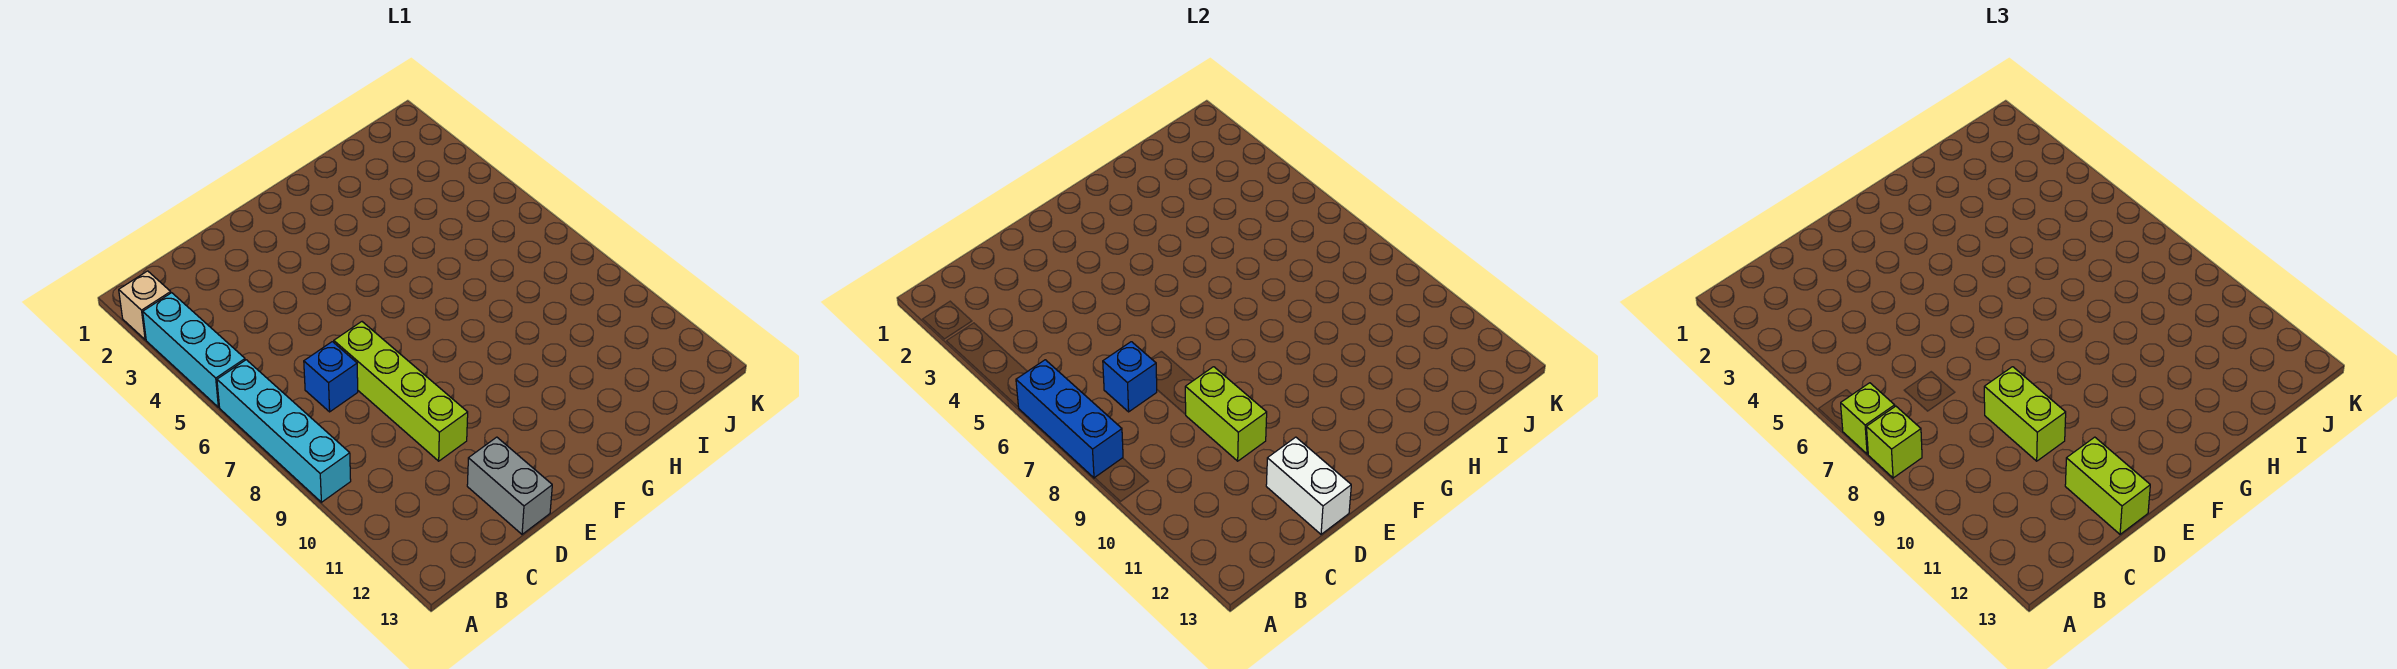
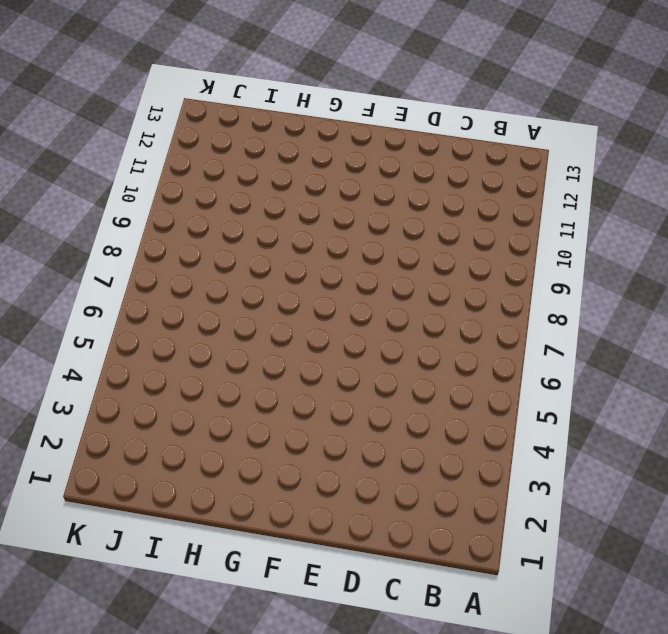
none -> tan brick A2 level 1
none -> cyan brick A3:A5 level 1
none -> cyan brick A6:A9 level 1

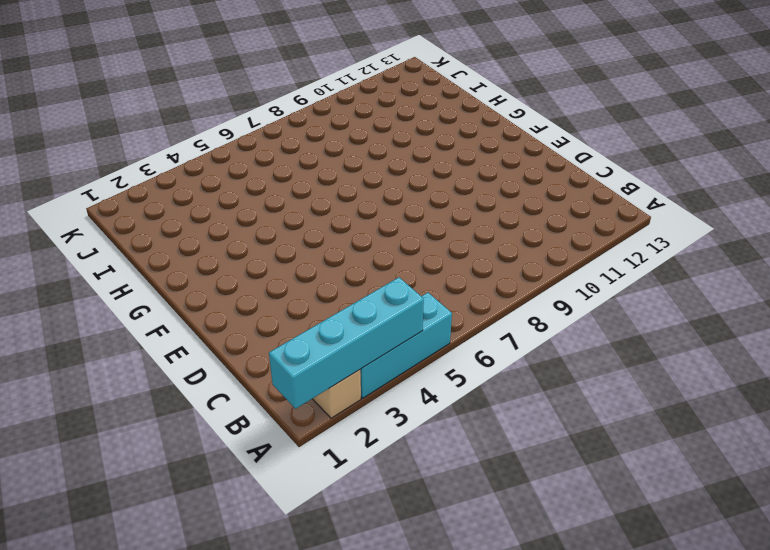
cyan brick A1:A4 level 2 -> cyan brick A6:A9 level 1
none -> blue brick C7 level 1
none -> lime brick D7:D10 level 1
none -> grey brick D12:D13 level 1

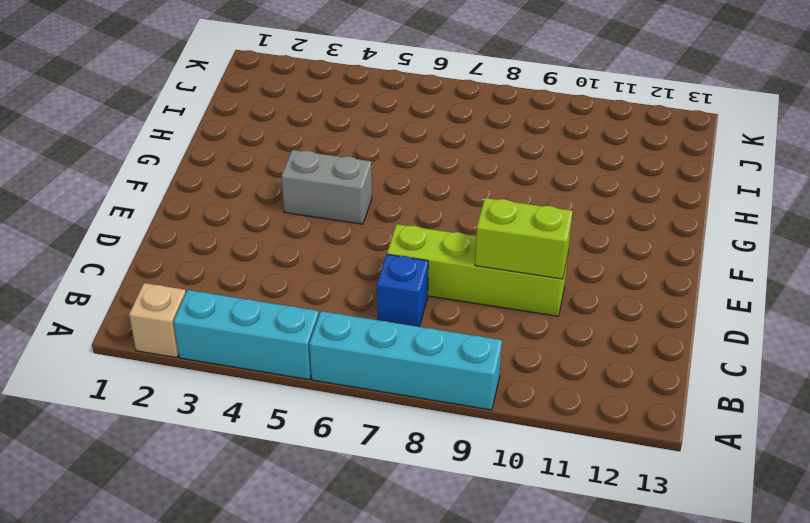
grey brick F4:F5 level 1 -> grey brick D12:D13 level 1
none -> blue brick A6:A8 level 2
none -> blue brick C7 level 2
none -> white brick D12:D13 level 2

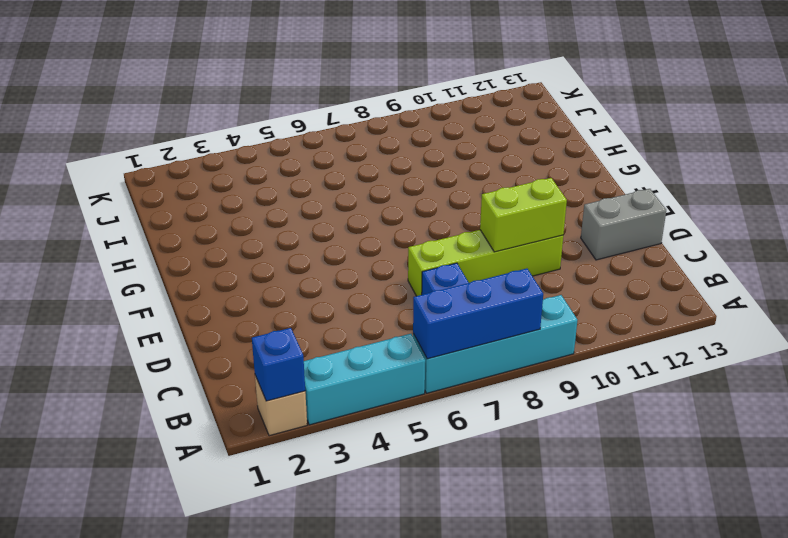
blue brick A2 level 2 -> blue brick C7 level 2
none -> white brick D12:D13 level 2
none -> lime brick A7 level 3
none -> lime brick A8 level 3

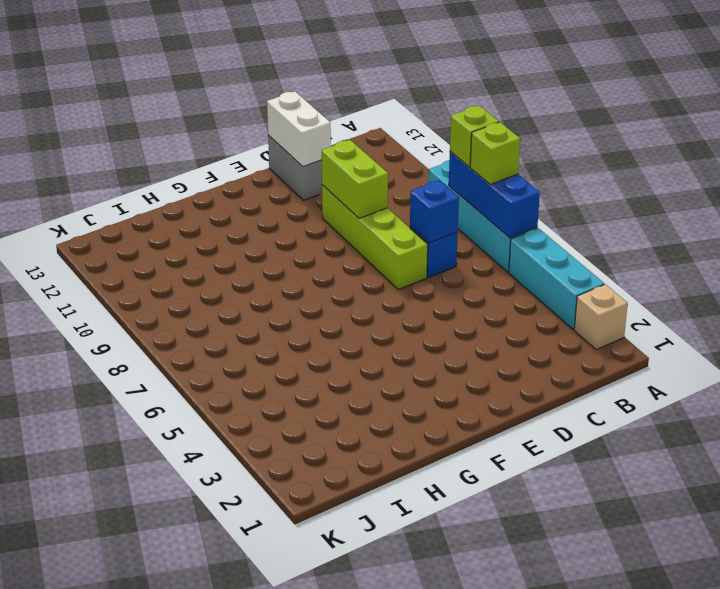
none -> lime brick D9:D10 level 3
none -> lime brick D12:D13 level 3

